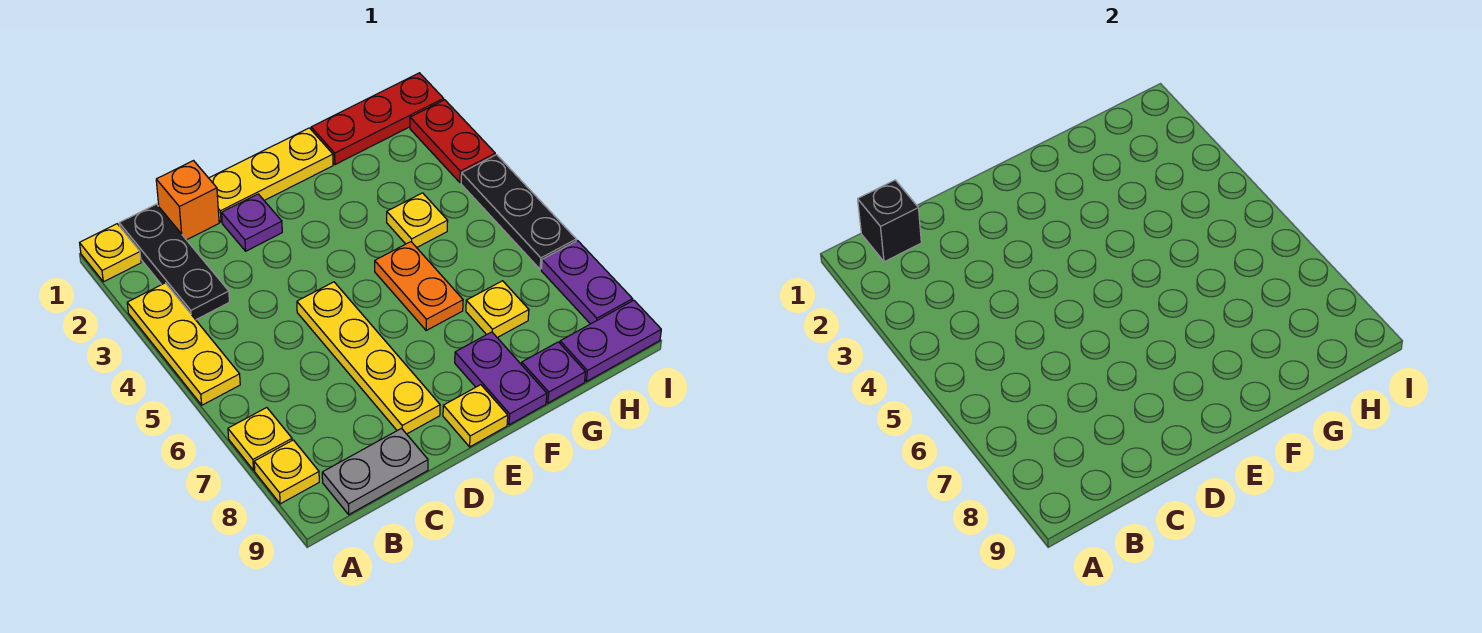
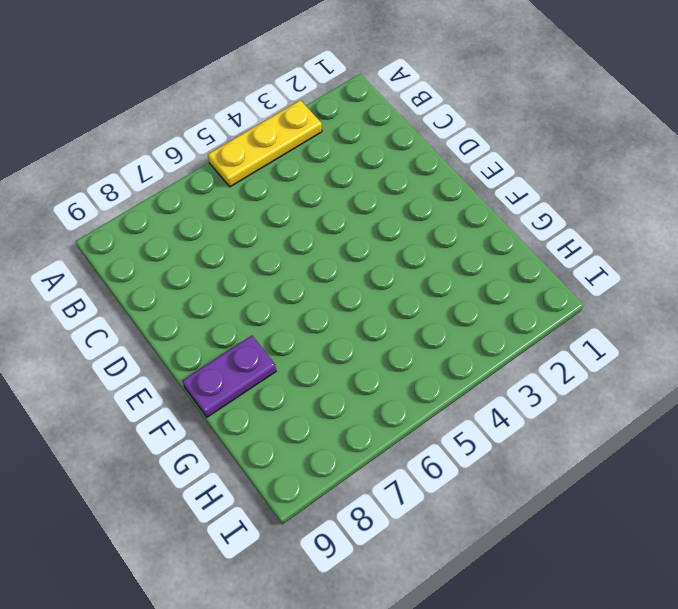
none -> yellow plate A1 level 1
none -> yellow plate A7 level 1
none -> yellow plate A8 level 1

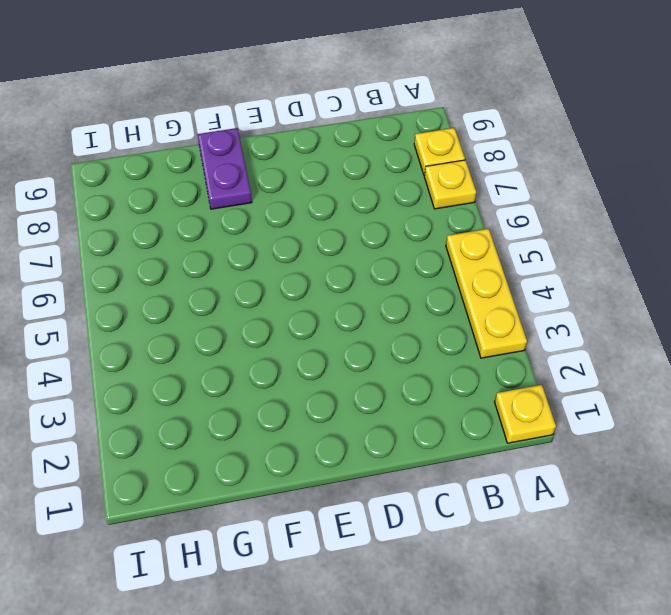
none -> black plate B1:B3 level 1
none -> grey plate B9:C9 level 1
none -> orange brick C1 level 1

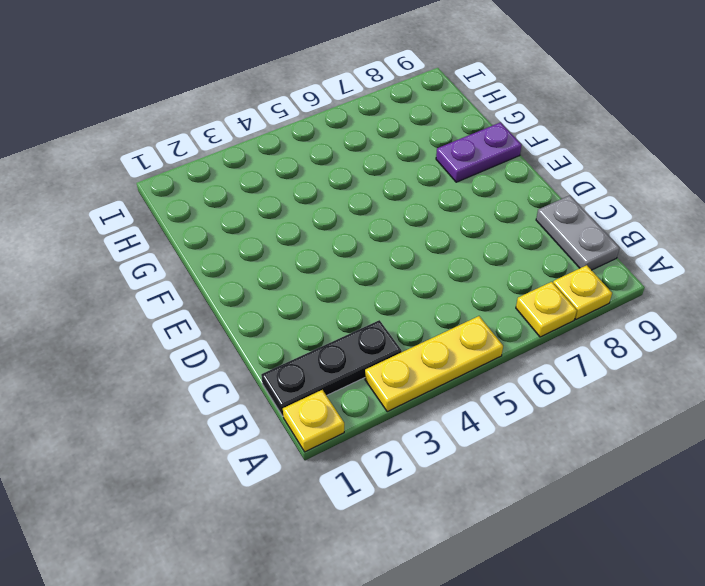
none -> orange brick C1 level 1
none -> yellow plate D1:F1 level 1
none -> purple plate D2 level 1

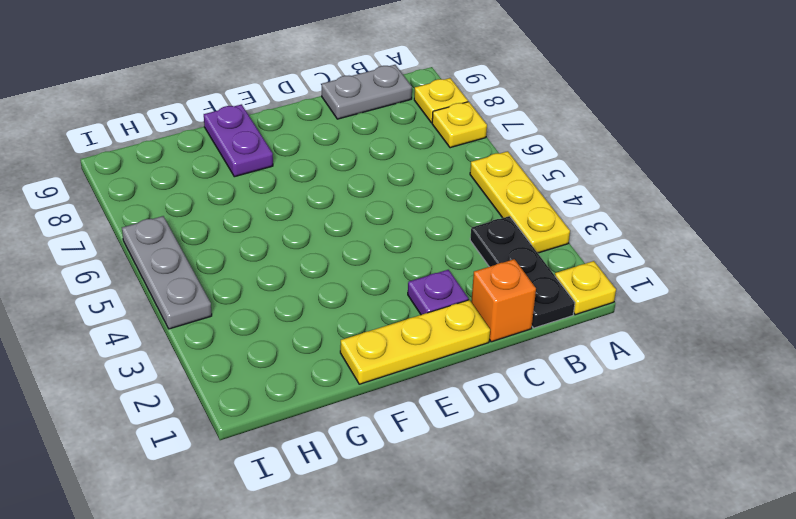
grey plate I4:I6 level 1 -> black plate I4:I6 level 1
none -> yellow plate D5:D8 level 1
none -> yellow plate E9 level 1
none -> orange plate F5:F6 level 1

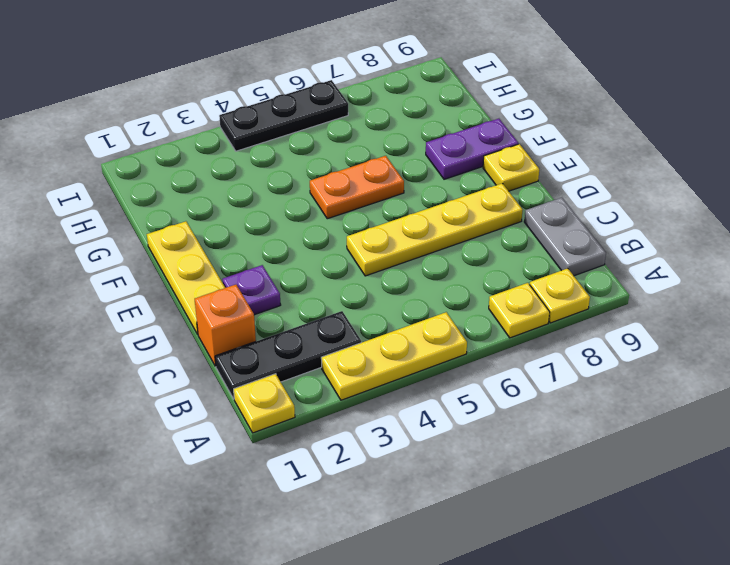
none -> red plate G1:I1 level 1
none -> yellow plate G4 level 1
none -> yellow plate G7 level 1

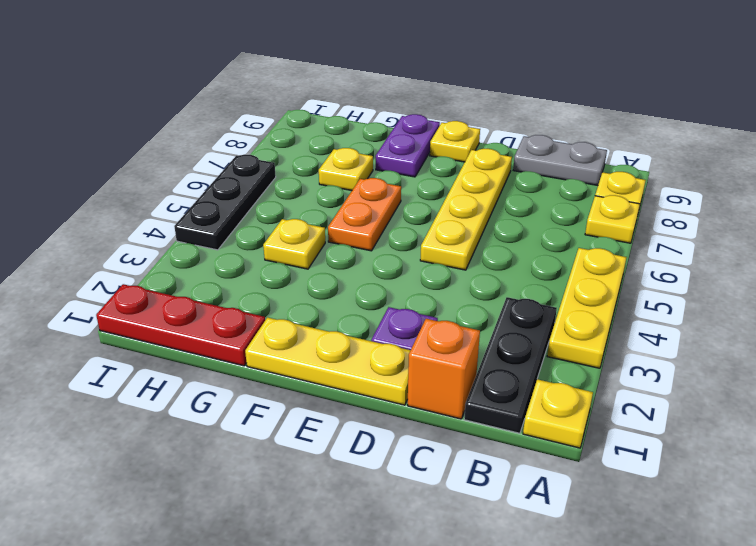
none -> purple plate G9 level 1
none -> purple plate H9:I9 level 1
none -> red plate I2:I3 level 1

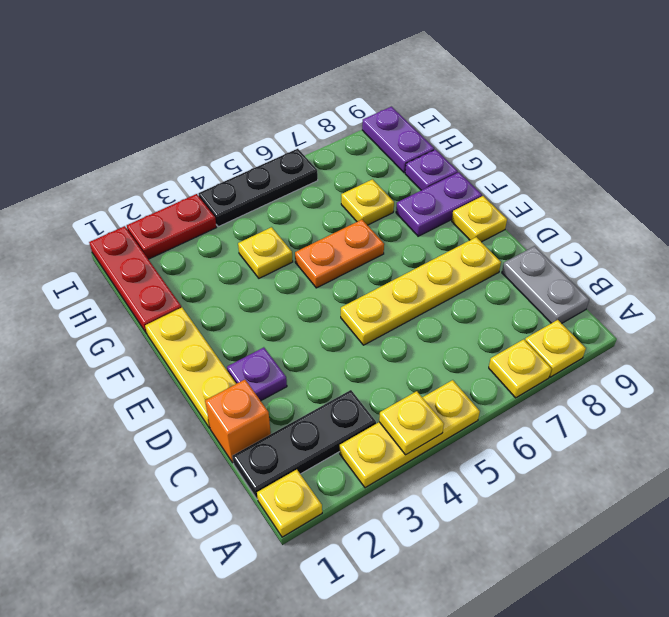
yellow plate A4 level 2 -> none
none -> purple plate I7:I8 level 1
none -> black brick B1 level 2

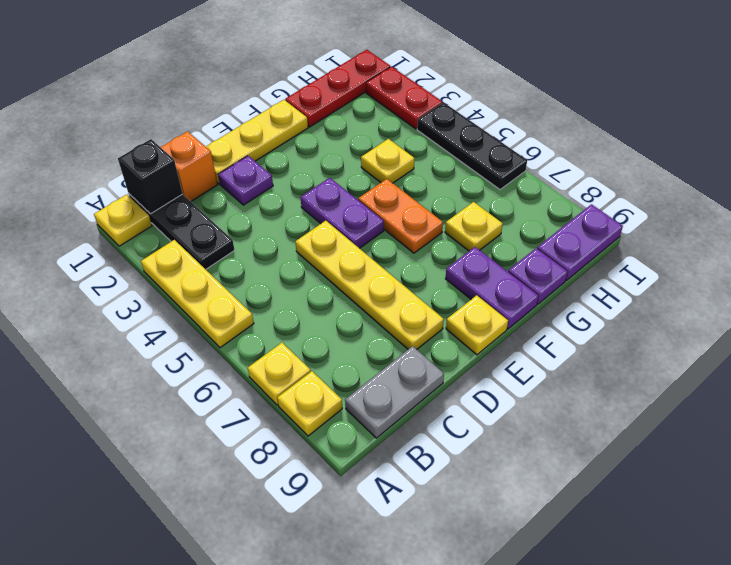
purple plate E4:E5 level 1 -> purple plate I7:I8 level 1

